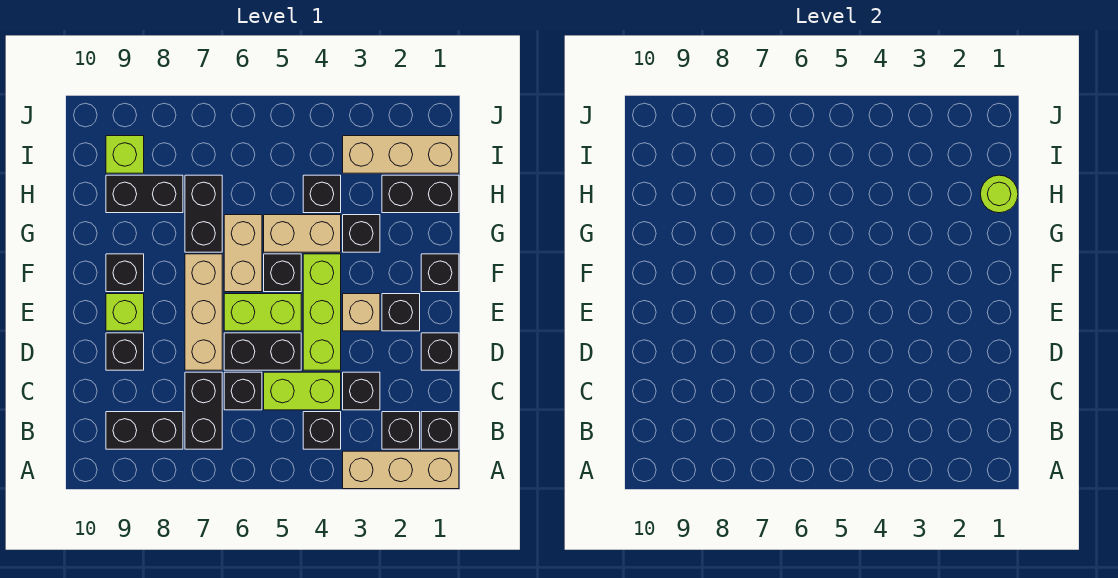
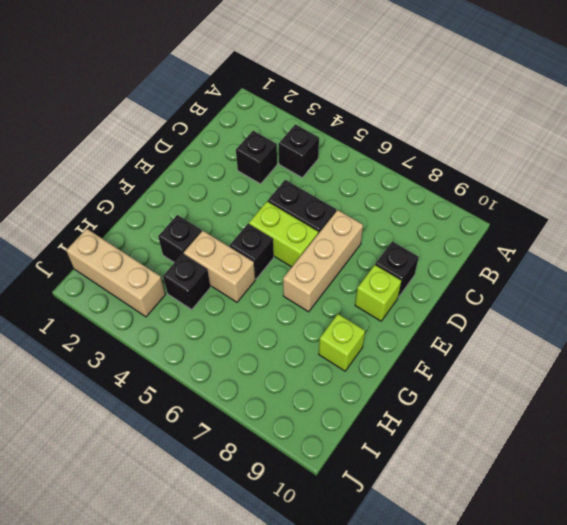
lime brick G9 level 1 -> lime brick I9 level 1
none -> tan brick A1:A3 level 1
none -> black brick B1 level 1
none -> black brick B2 level 1
none -> black brick B7:C7 level 1

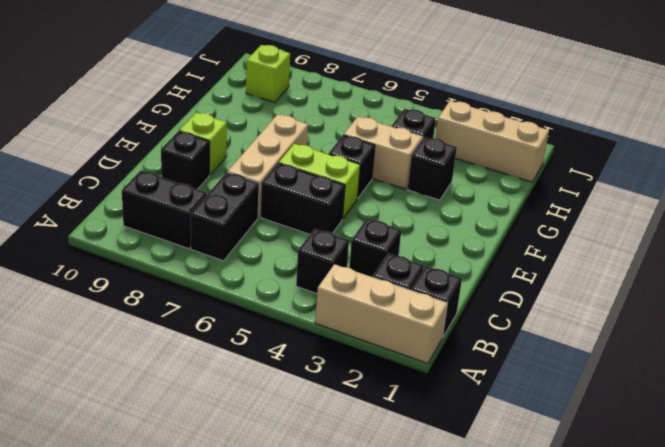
none -> lime brick C4:C5 level 1
none -> black brick C6 level 1
none -> black brick D1 level 1
none -> lime brick D4:F4 level 1

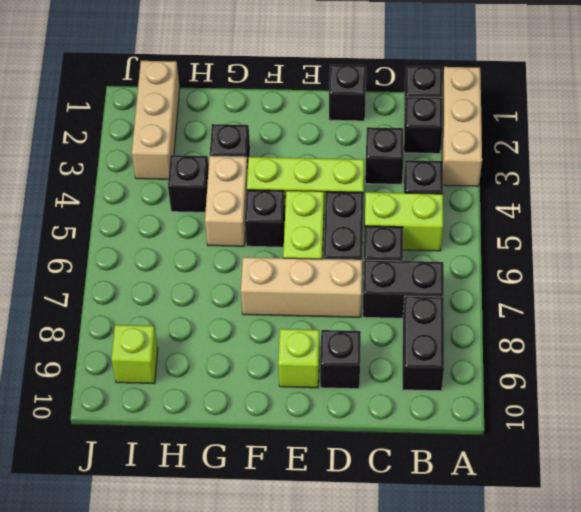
lime brick B5:C5 level 1 -> lime brick C4:C5 level 1
none -> black brick E2 level 1
none -> tan brick E3 level 1
none -> black brick F1 level 1
none -> tan brick F6:G6 level 1

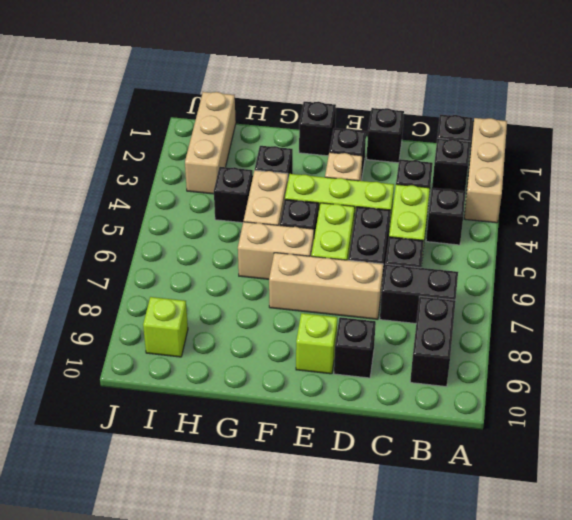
none -> black brick F9 level 1
none -> black brick G7:H7 level 1
none -> black brick H1:H2 level 1
none -> black brick H8:H9 level 1

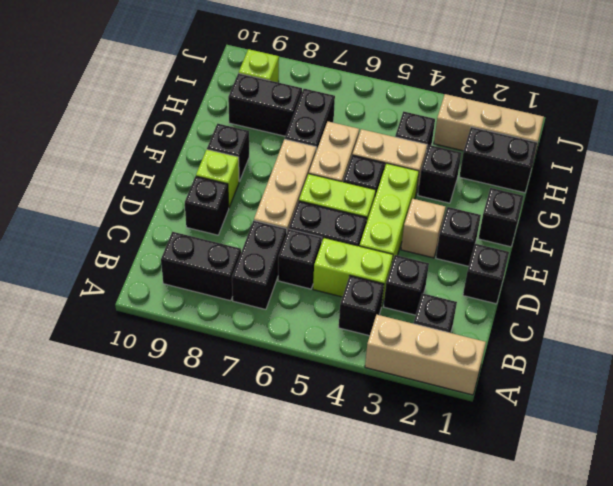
none -> black brick B1 level 1
none -> lime round brick H1 level 2

